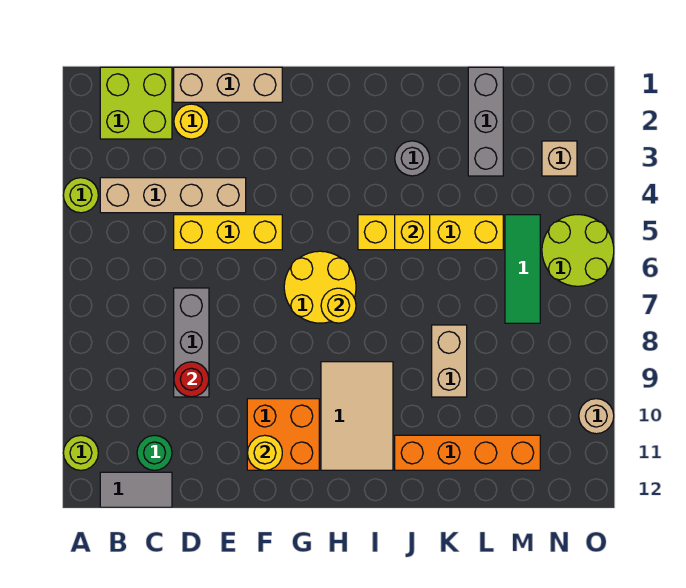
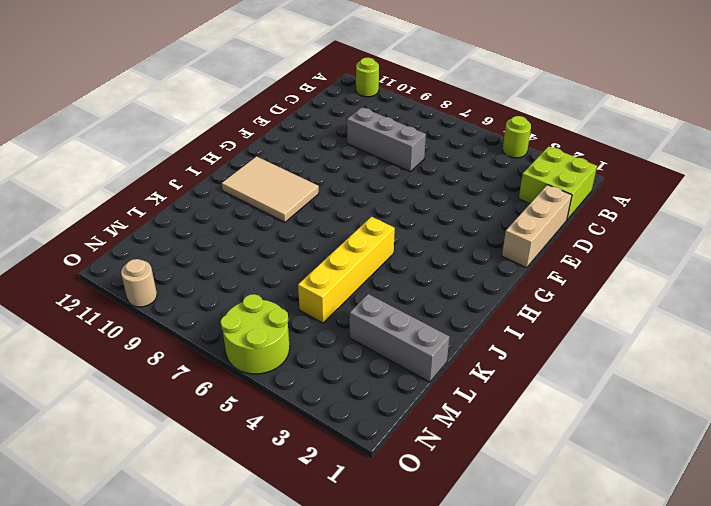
none -> tan brick B4:E4 level 1
none -> grey tile B12:C12 level 1
none -> green round brick C11 level 1

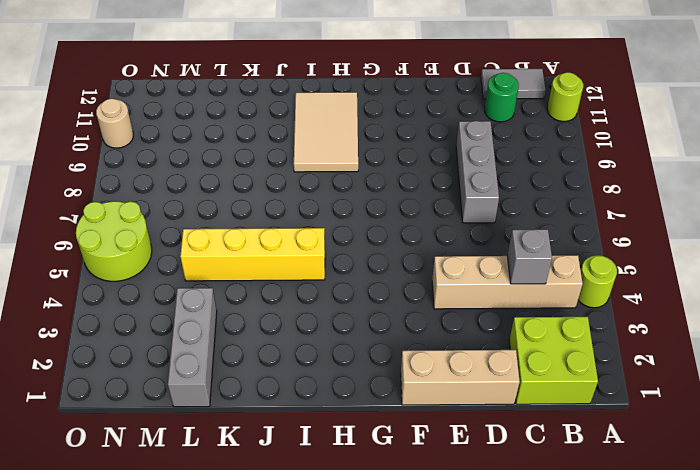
grey brick C4 level 2 -> none
none -> yellow round brick D2 level 1
none -> yellow brick D5:F5 level 1
none -> orange brick F10:G11 level 1

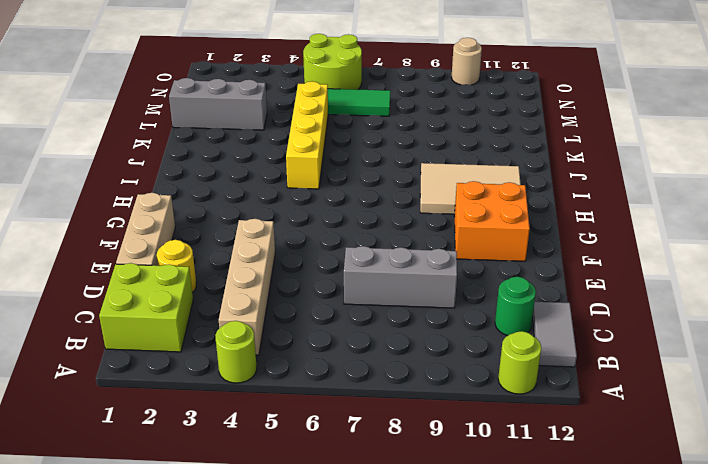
none -> yellow brick D5:F5 level 1
none -> yellow round brick G6:H7 level 1
none -> grey round brick J3 level 1

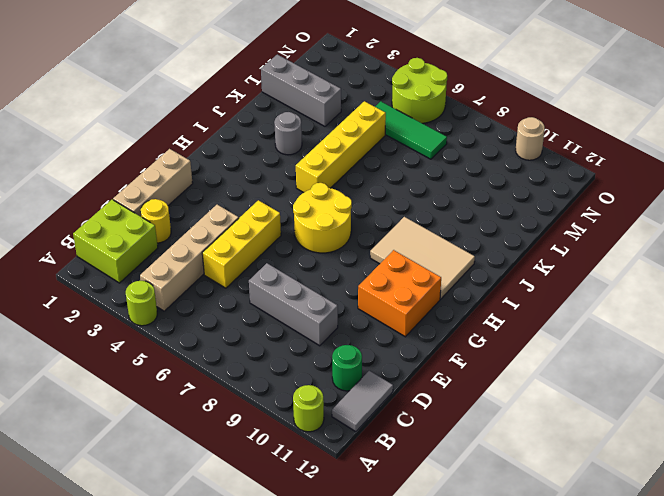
none -> orange brick J11:M11 level 1
none -> tan brick K8:K9 level 1
none -> tan brick N3 level 1

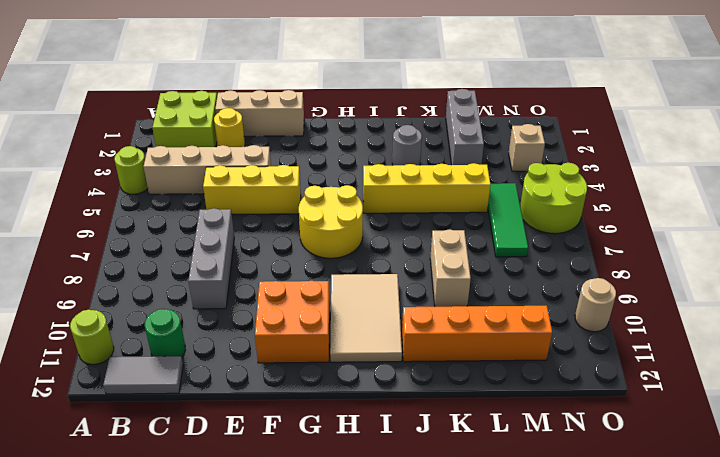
none -> red round brick D9 level 2
none -> yellow round brick F11 level 2
none -> yellow round brick H7 level 2

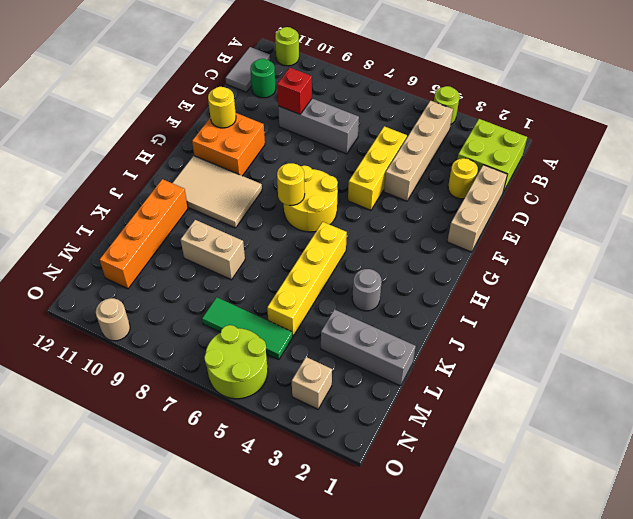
red brick D9 level 2 -> red round brick D9 level 2
none -> yellow brick J5 level 2

